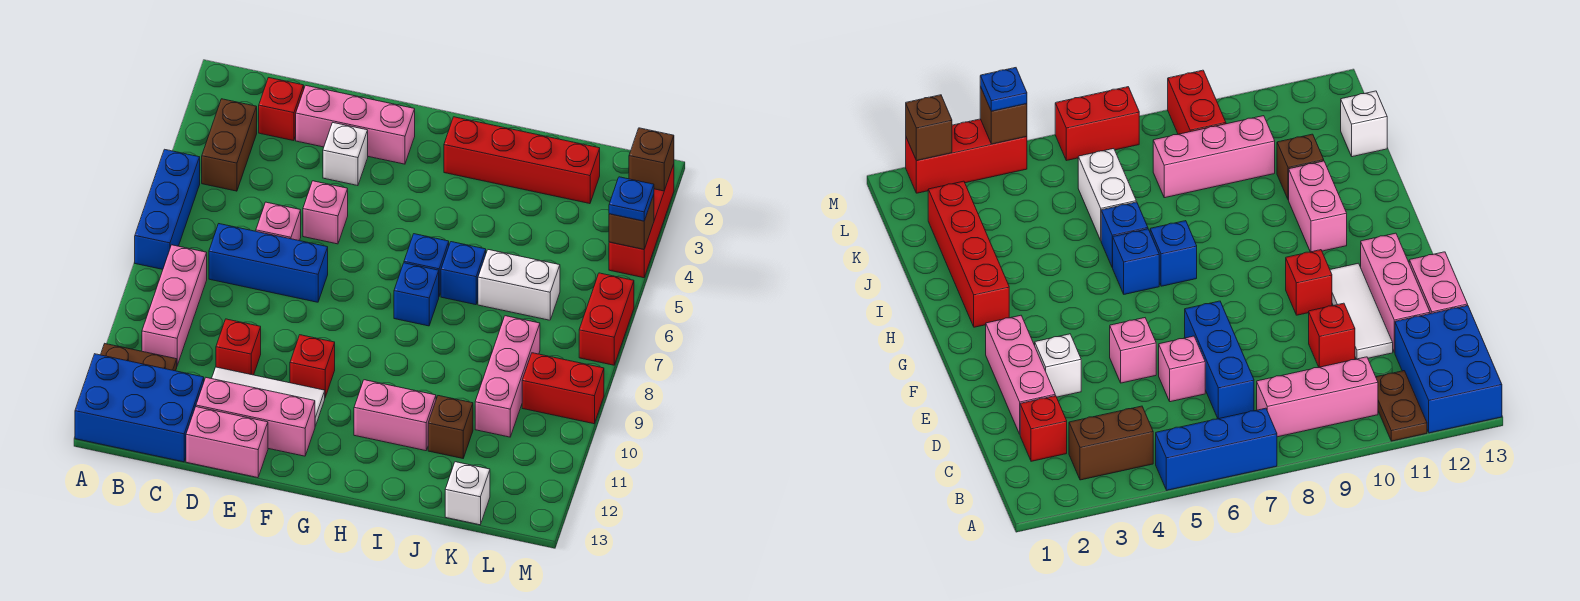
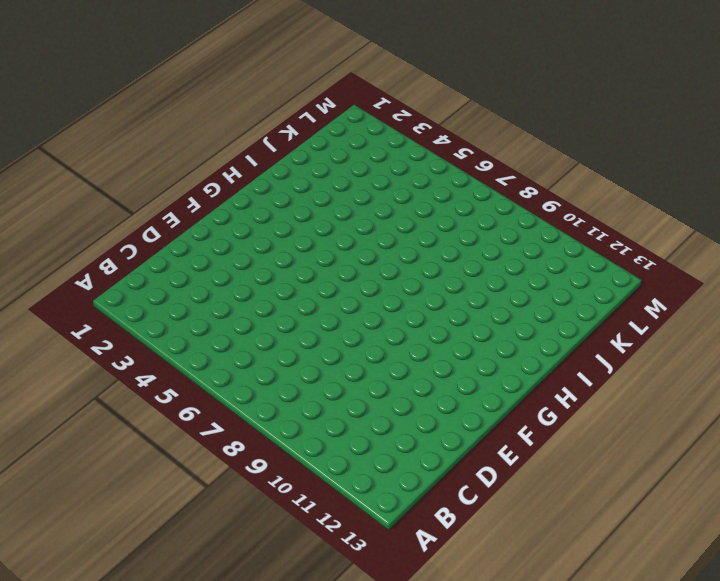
none -> blue brick A5:A7 level 1
none -> brown plate A11:B11 level 1
none -> blue brick A12:C13 level 1
none -> brown brick B3:B4 level 1

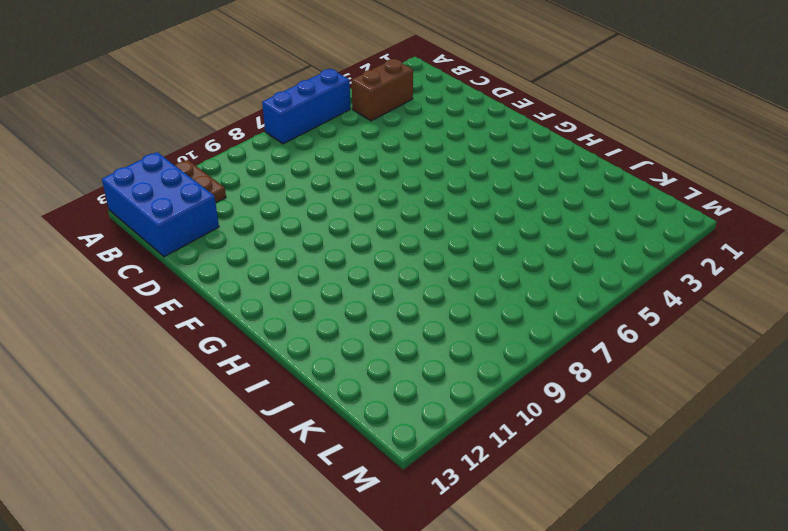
none -> pink brick B8:B10 level 1
none -> red brick C2 level 1
none -> blue brick C7:E7 level 1
none -> pink brick D2:F2 level 1

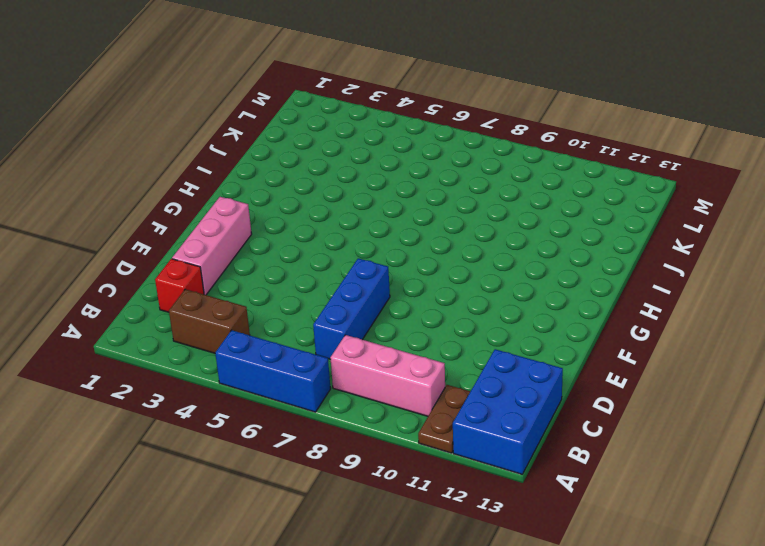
none -> pink brick D6 level 1
none -> red brick D10 level 1
none -> white tile D11:F11 level 1
none -> pink brick D12:F12 level 1

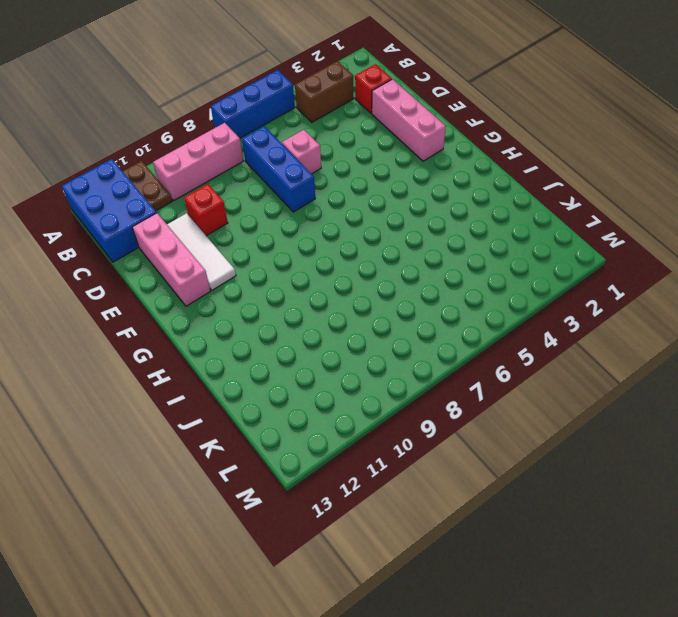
none -> pink brick D13:E13 level 1
none -> white brick E3 level 1
none -> pink brick E5 level 1
none -> red brick F10 level 1

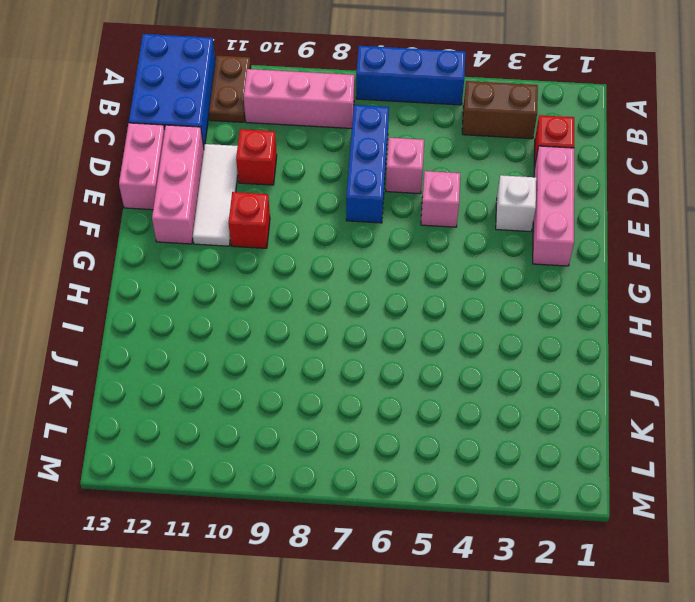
none -> red brick H2:K2 level 1
none -> blue brick H6 level 1
none -> blue brick H7 level 1
none -> pink brick H11:I11 level 1

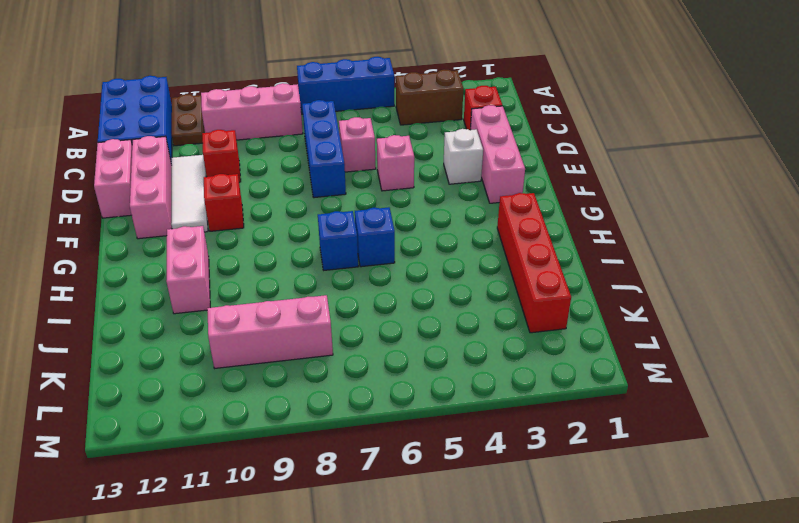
none -> blue brick I6 level 1
none -> white brick J6:K6 level 1
none -> brown brick J11 level 1
none -> white brick K13 level 1

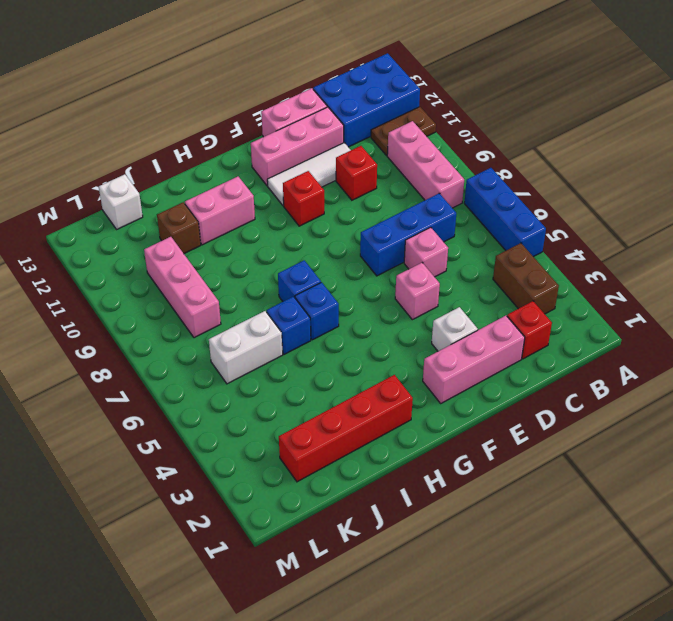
none -> red brick L9:M9 level 1
none -> red brick M2:M4 level 1
none -> red brick M6:M7 level 1
none -> brown brick M2 level 2

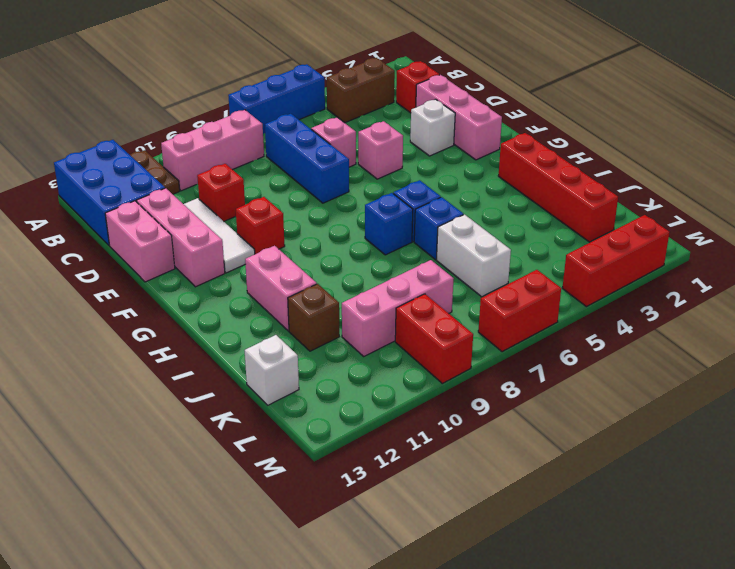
none -> brown brick M2 level 2
none -> brown brick M4 level 2
none -> blue plate M4 level 3

